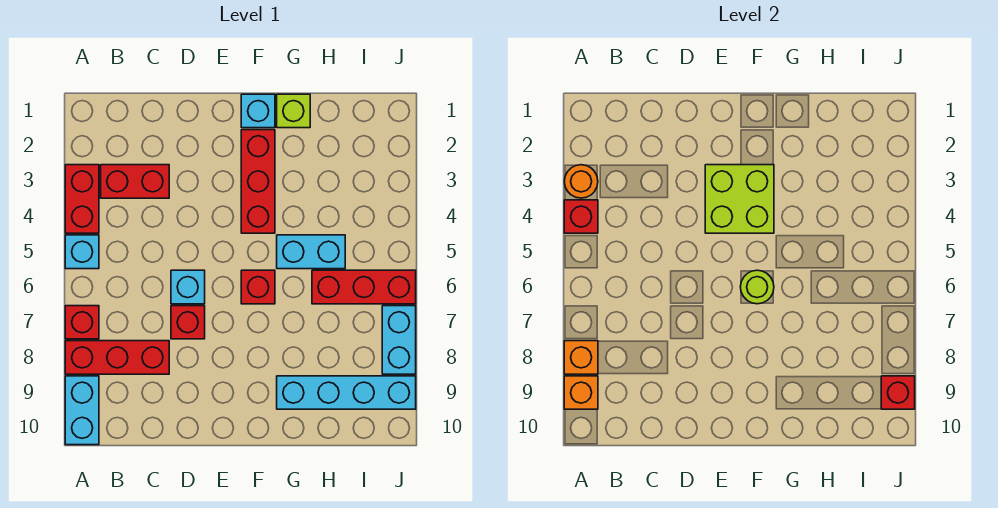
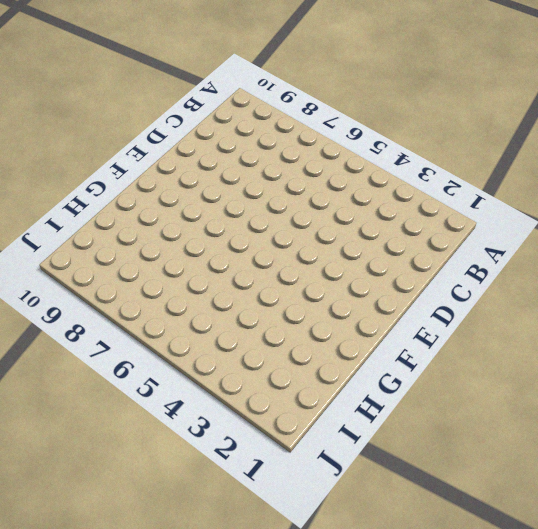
none -> red brick A3:A4 level 1
none -> cyan brick A5 level 1
none -> red brick A7 level 1

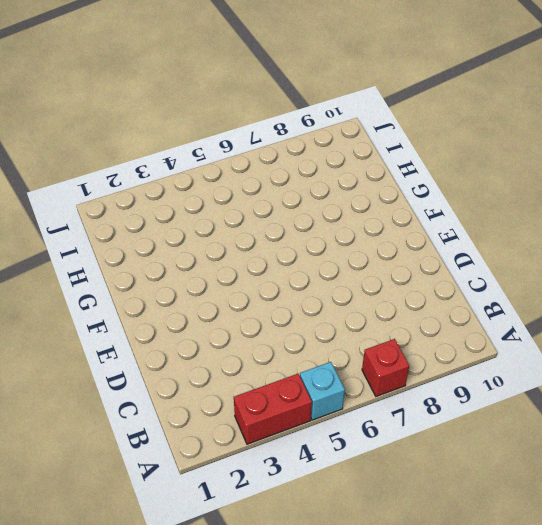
none -> red brick A8:C8 level 1
none -> cyan brick A9:A10 level 1
none -> red brick B3:C3 level 1

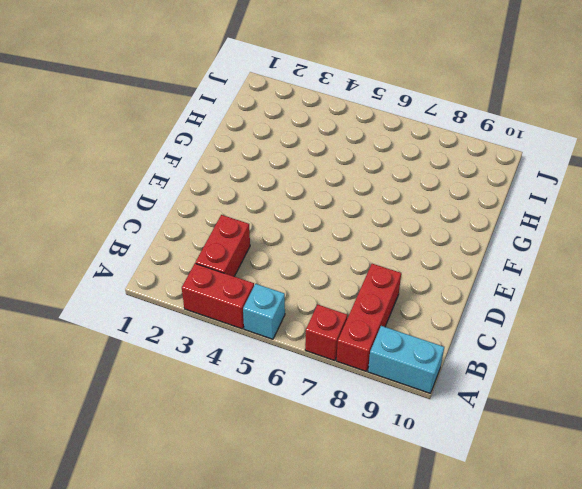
none -> cyan brick D6 level 1
none -> red brick D7 level 1
none -> cyan brick F1 level 1

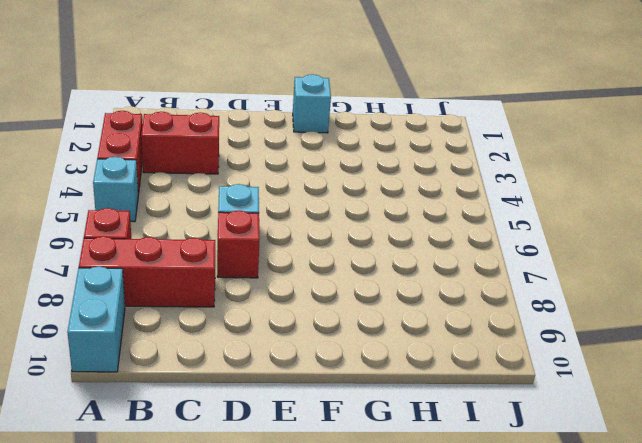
none -> red brick F2:F4 level 1
none -> red brick F6 level 1
none -> lime brick G1 level 1

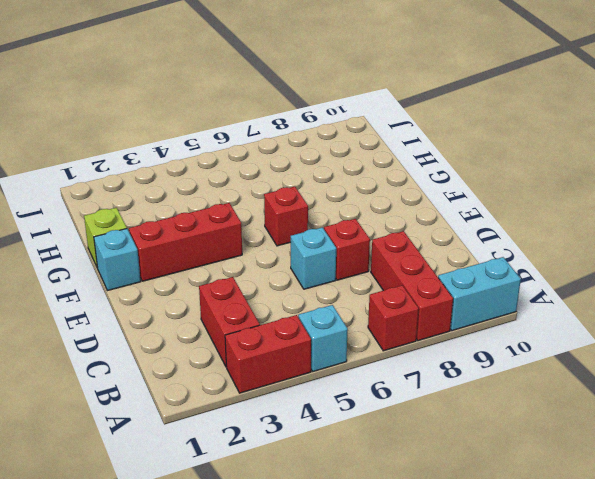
none -> cyan brick G5:H5 level 1
none -> cyan brick G9:J9 level 1
none -> red brick H6:J6 level 1

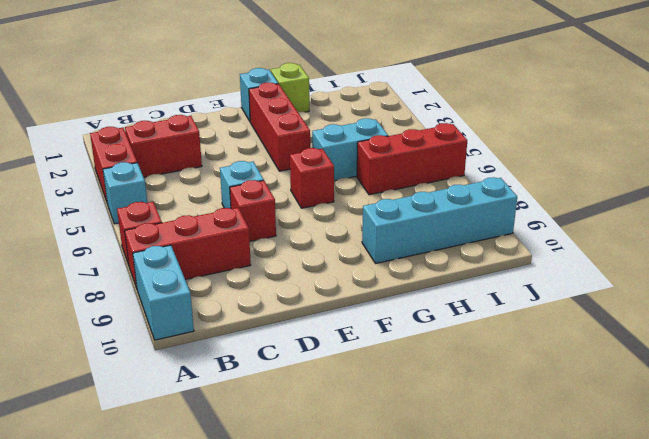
none -> cyan brick J7:J8 level 1
none -> orange round brick A3 level 2
none -> red brick A4 level 2

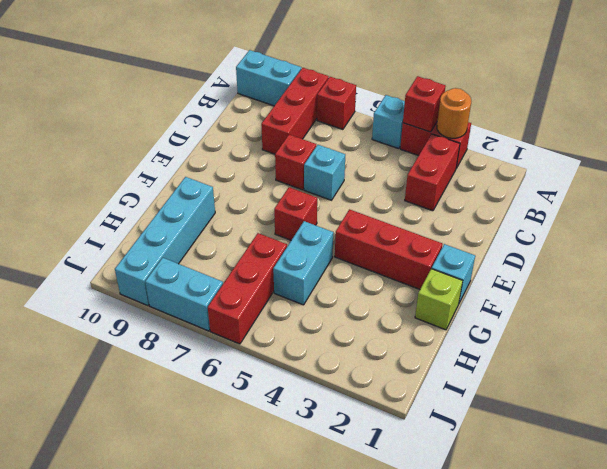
none -> orange brick A8 level 2
none -> orange brick A9 level 2
none -> lime brick E3:F4 level 2

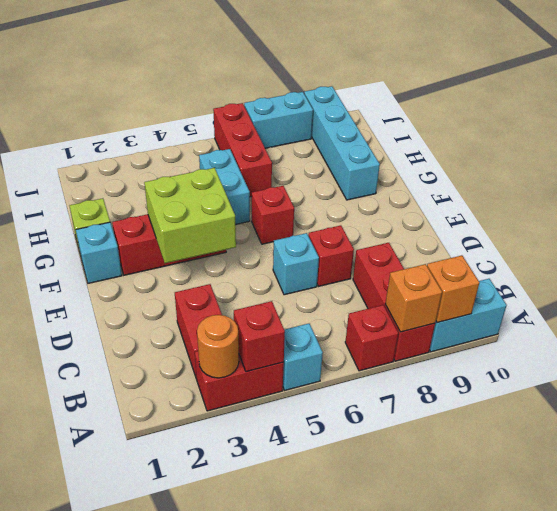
none -> lime round brick F6 level 2
none -> red brick J9 level 2

